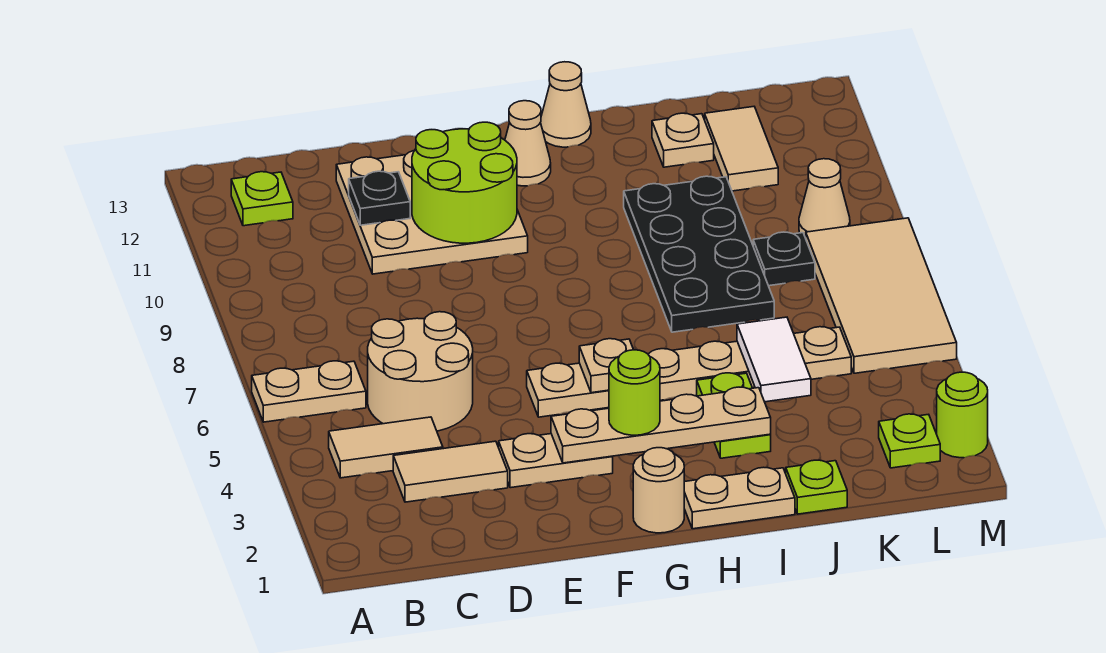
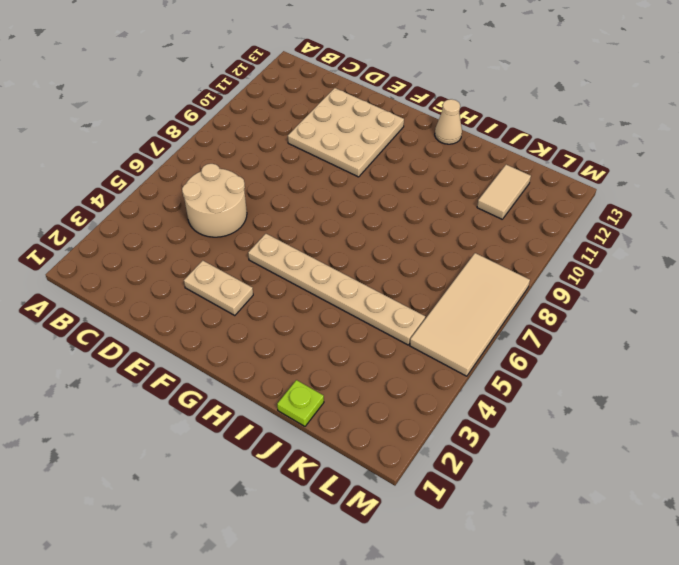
none -> tan plate A6:B6 level 1
none -> tan tile B4:C4 level 1
none -> lime plate B12 level 1

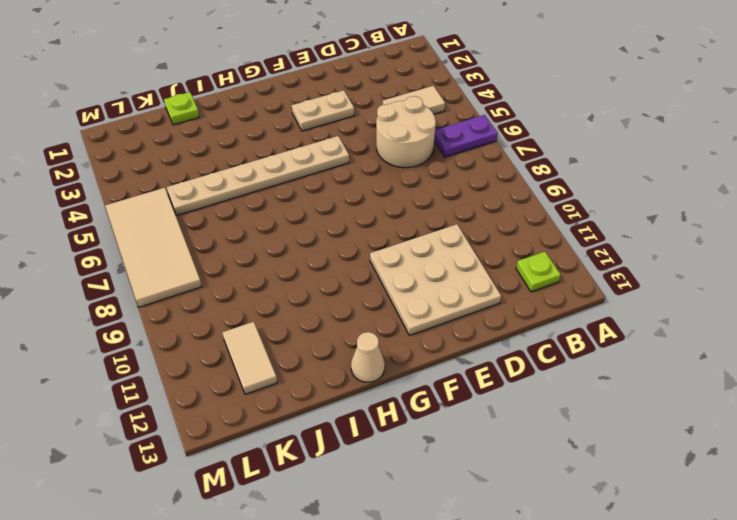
purple plate A6:B6 level 1 -> tan plate A6:B6 level 1
none -> tan tile C3:D3 level 1
none -> tan round brick G1 level 1
none -> tan cone G12 level 1

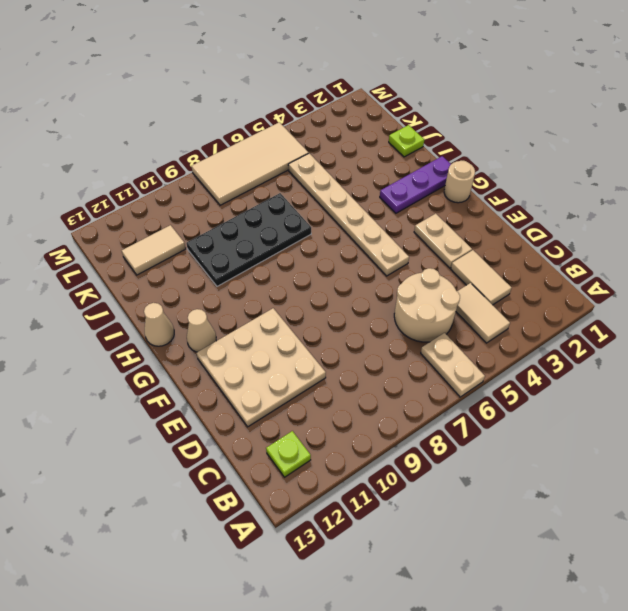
purple plate H1:H3 level 1 -> tan plate H1:I1 level 1
none -> lime plate I3:I4 level 1
none -> tan plate J12 level 1
none -> black plate K8 level 1

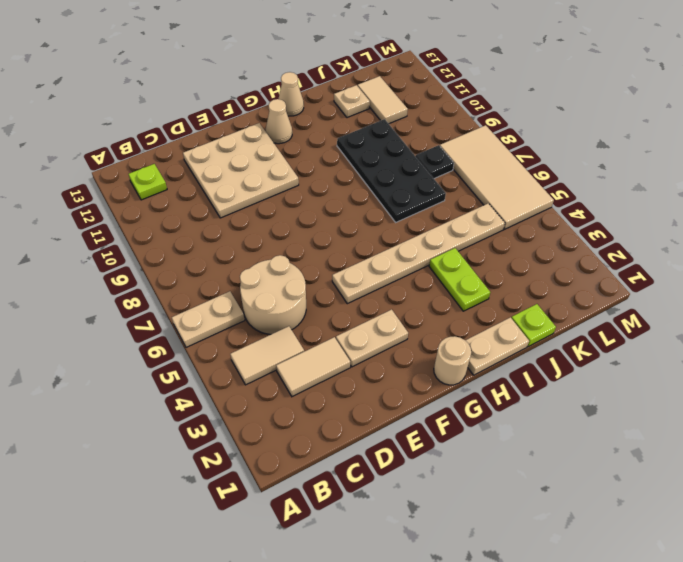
none -> lime plate L2 level 1
none -> tan cone L9 level 1
none -> lime round brick M2 level 1

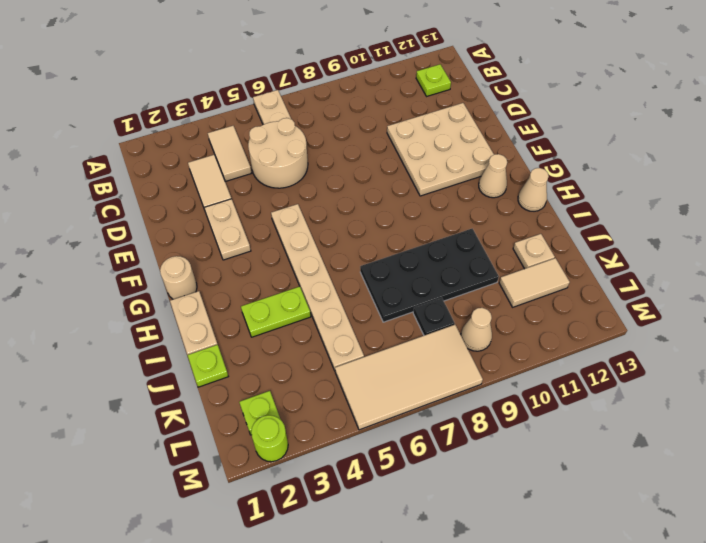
none -> black plate D11 level 2
none -> lime round brick E10:F11 level 2
none -> tan plate F3:I3 level 2

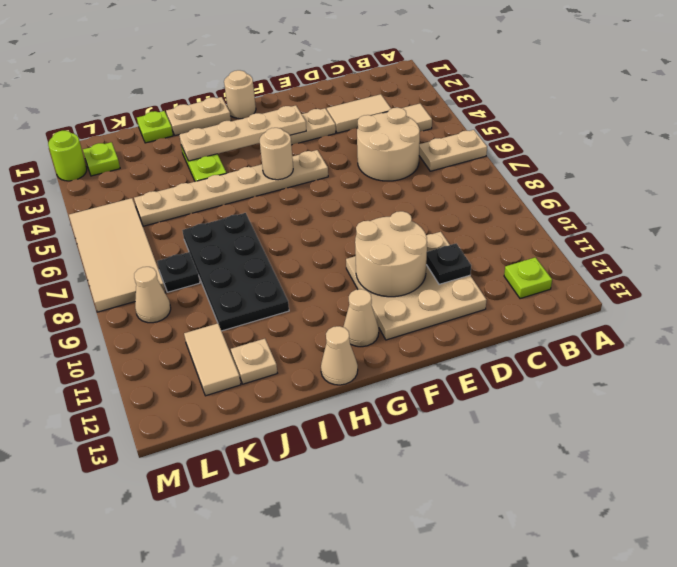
tan round brick E10:F11 level 2 -> lime round brick E10:F11 level 2
tan round brick G5 level 2 -> tan plate G5 level 2
none -> white tile J4:J5 level 2
none -> lime round brick G3 level 3

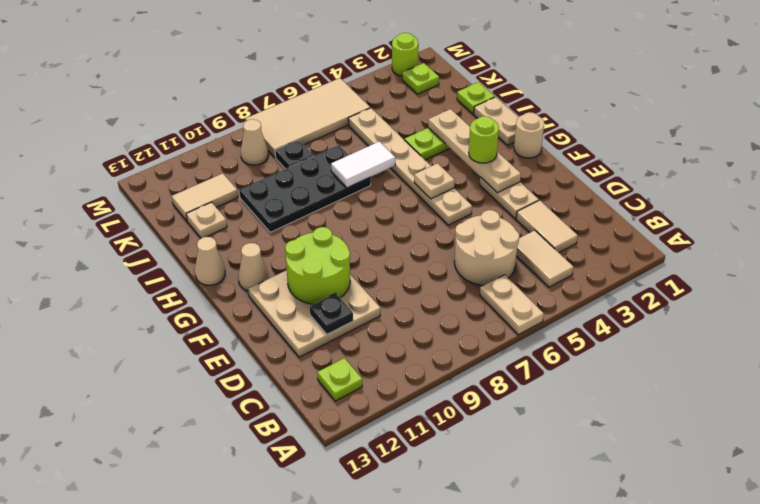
white tile I6:I7 level 2 -> white tile J4:J5 level 2

